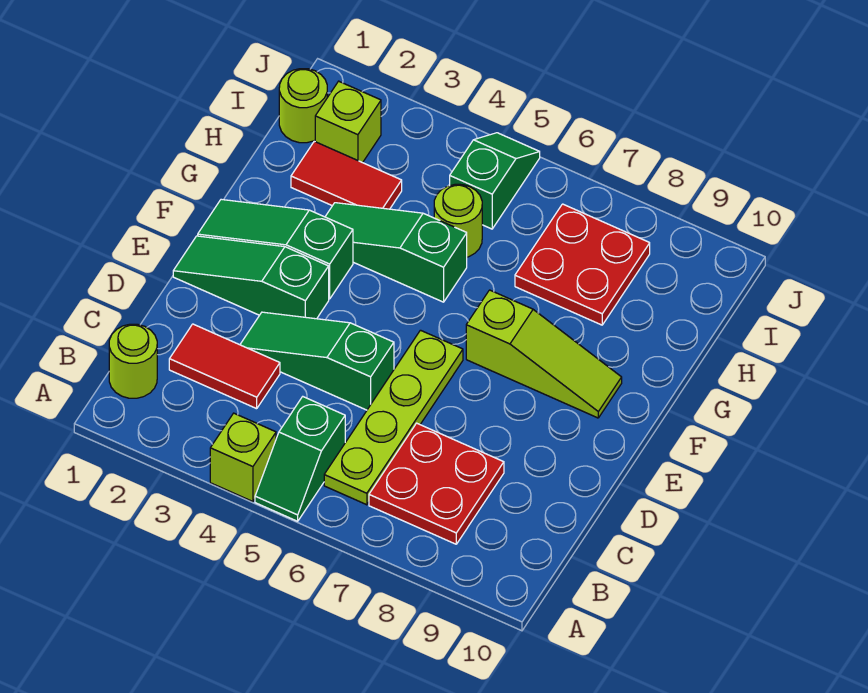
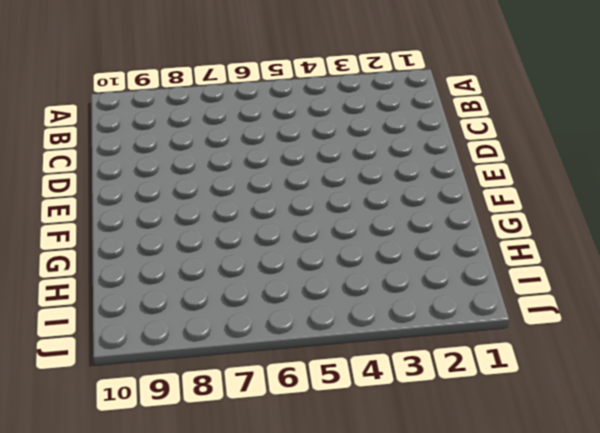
none -> lime brick A4 level 1
none -> green slope A5:B5 level 1 top B
none -> lime round brick B1 level 1

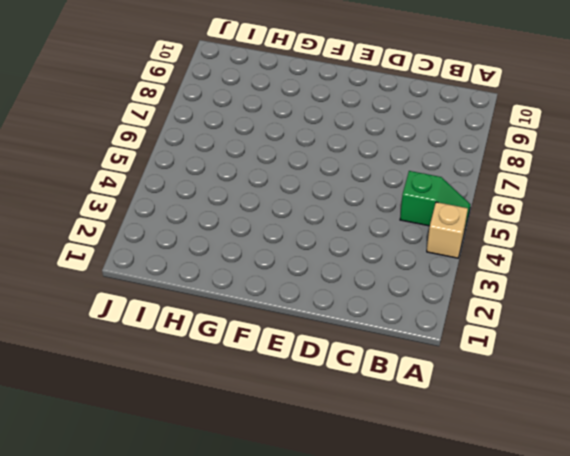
tan brick A4 level 1 -> lime brick A4 level 1
none -> lime round brick B1 level 1
none -> lime plate B6:E6 level 1
none -> red plate B7:C8 level 1

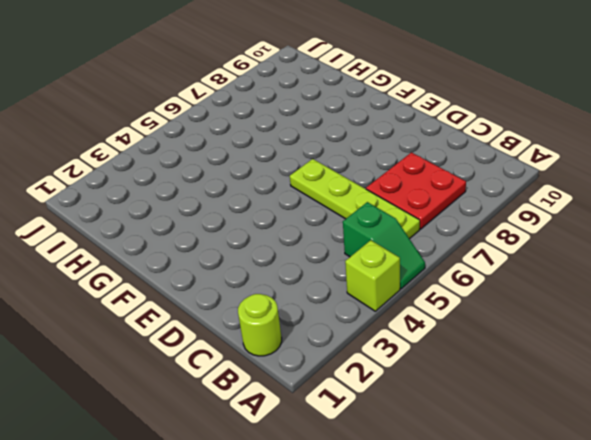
none -> red tile C2:C3 level 1
none -> green slope D3:D5 level 1 top 5
none -> green slope E1:E3 level 1 top 3

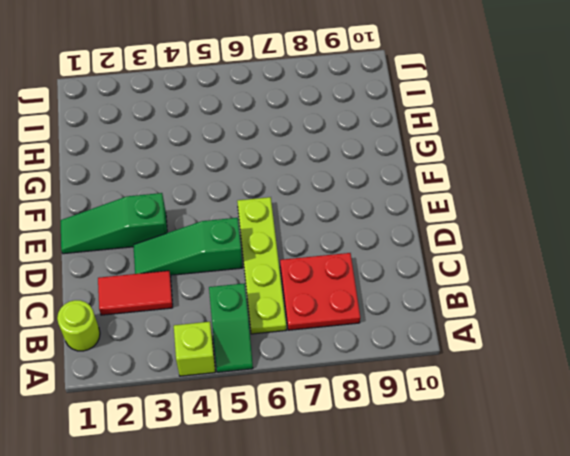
none -> green slope F1:F3 level 1 top 3
none -> lime slope F7:F9 level 1 top 7
none -> green slope G3:G5 level 1 top 5

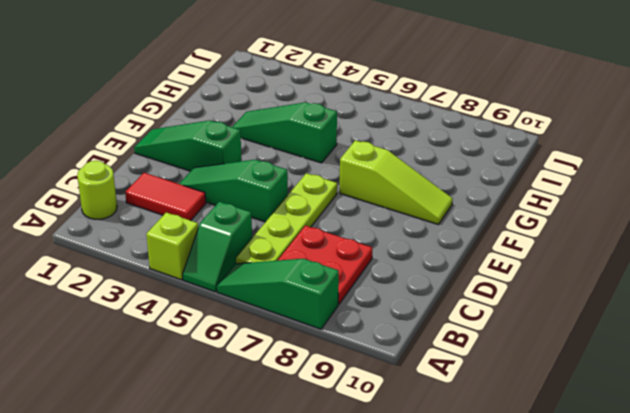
green slope A6:A8 level 1 top 8 -> green slope F1:F3 level 1 top 3
none -> red tile H2:H3 level 1
none -> lime round brick H5 level 1
none -> red plate H7:I8 level 1

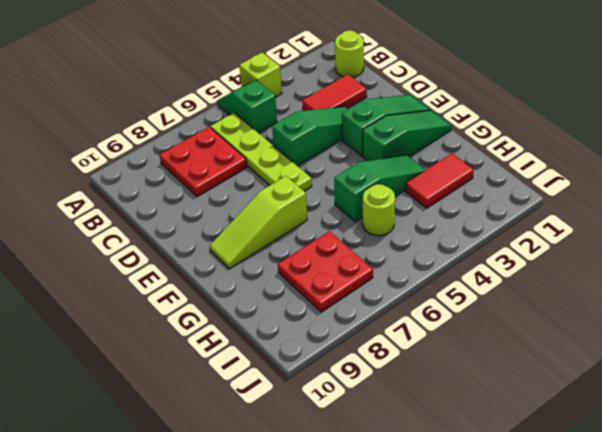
none -> lime round brick I1 level 1
none -> lime brick I2 level 1
none -> green slope I5:J5 level 1 top I

